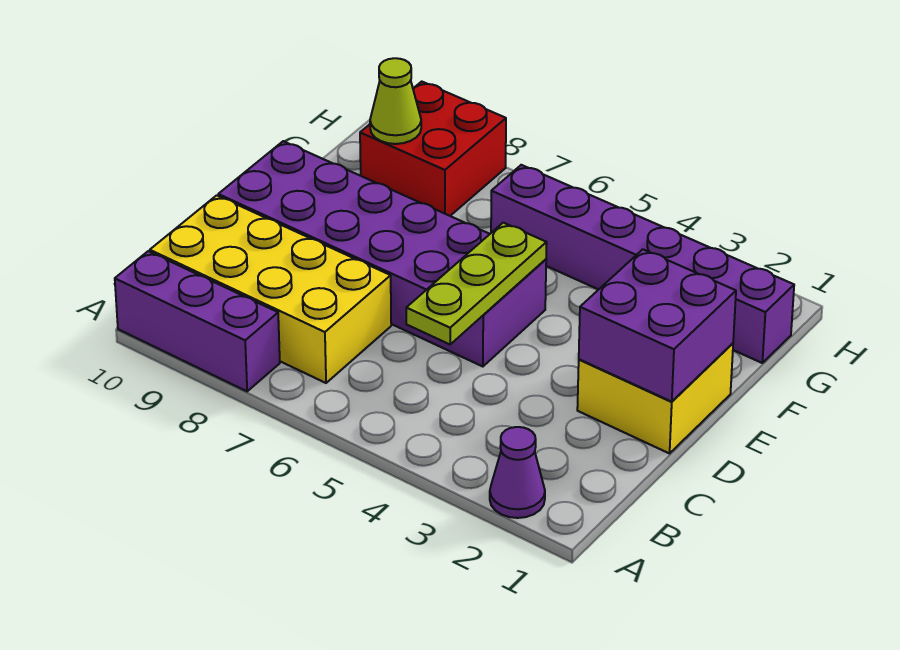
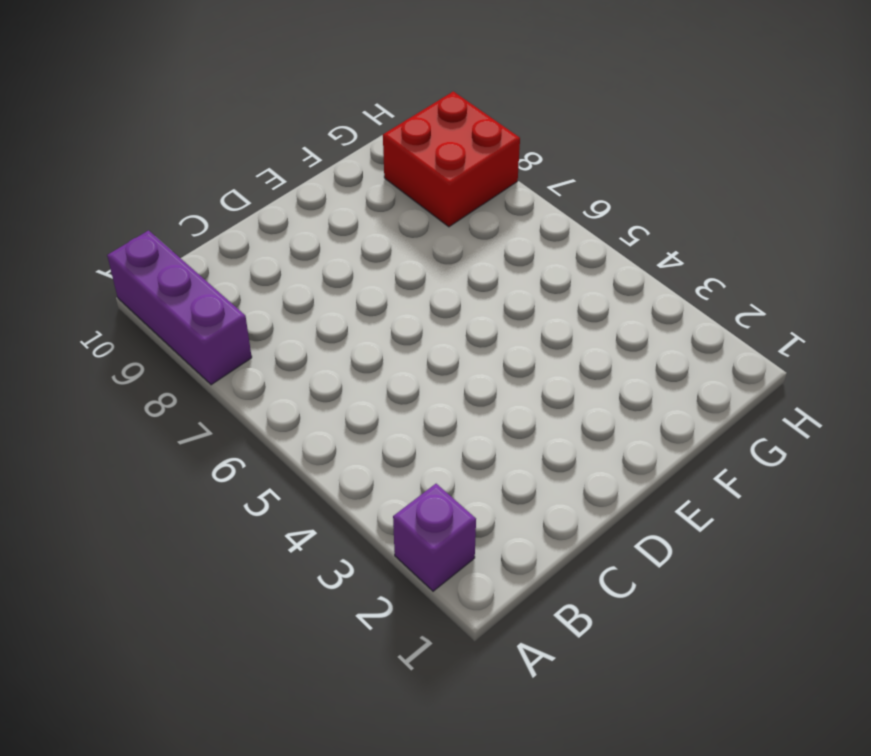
purple brick A2 level 1 -> purple cone A2 level 1
none -> yellow brick B7:C10 level 1
none -> yellow brick D1:E2 level 1

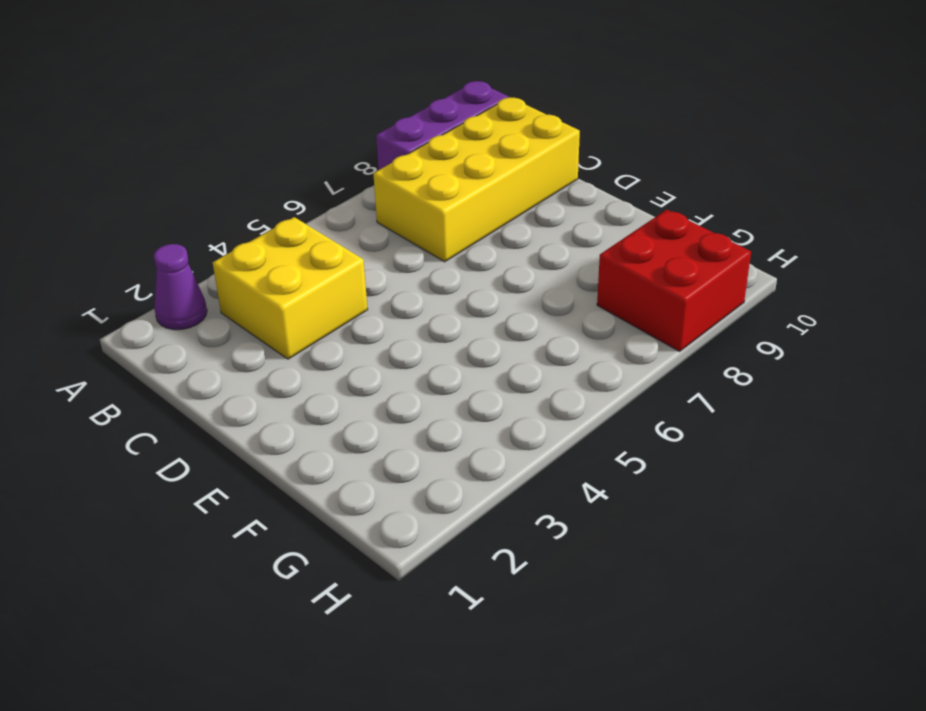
yellow brick B3:C4 level 1 -> yellow brick D1:E2 level 1
none -> purple brick D5:E10 level 1
none -> purple brick G1:G6 level 1

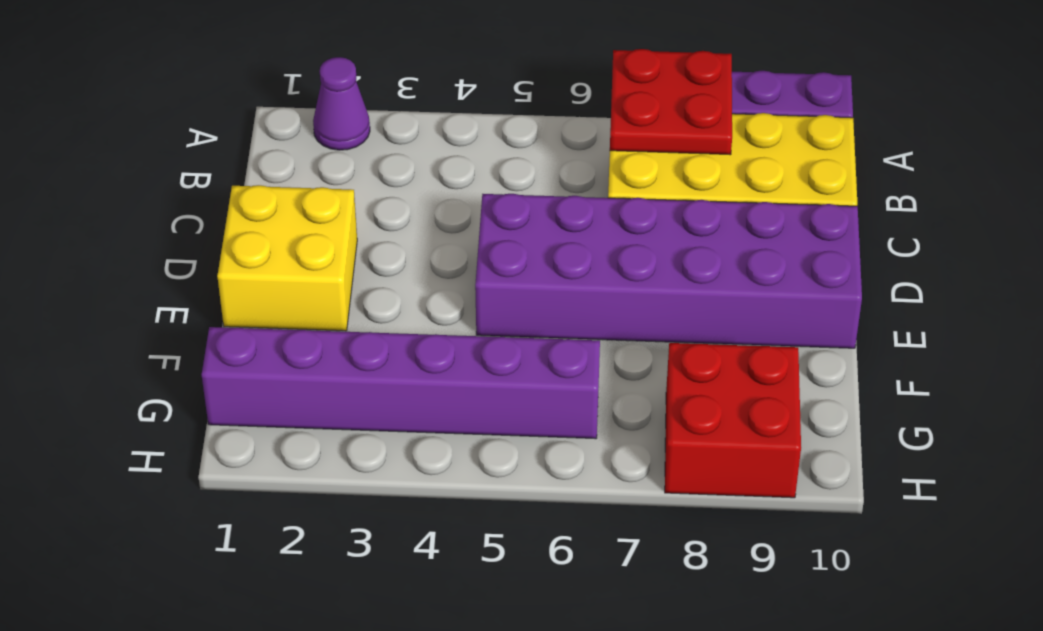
red plate A7:B8 level 2 -> none
none -> lime plate C5:E5 level 2
none -> purple brick D1:E2 level 2

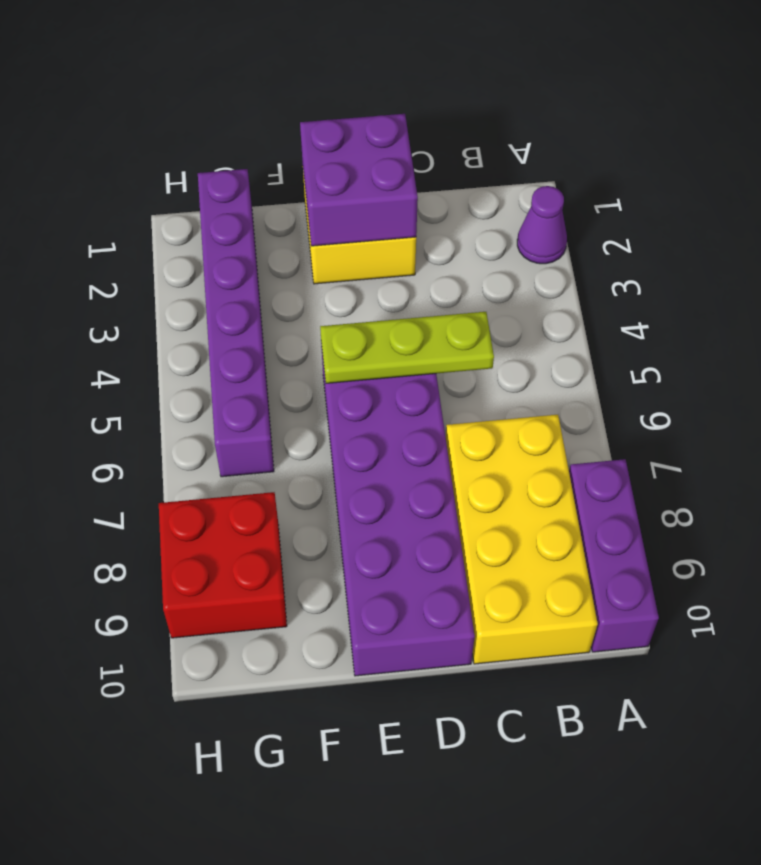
none -> lime cone G9 level 2

